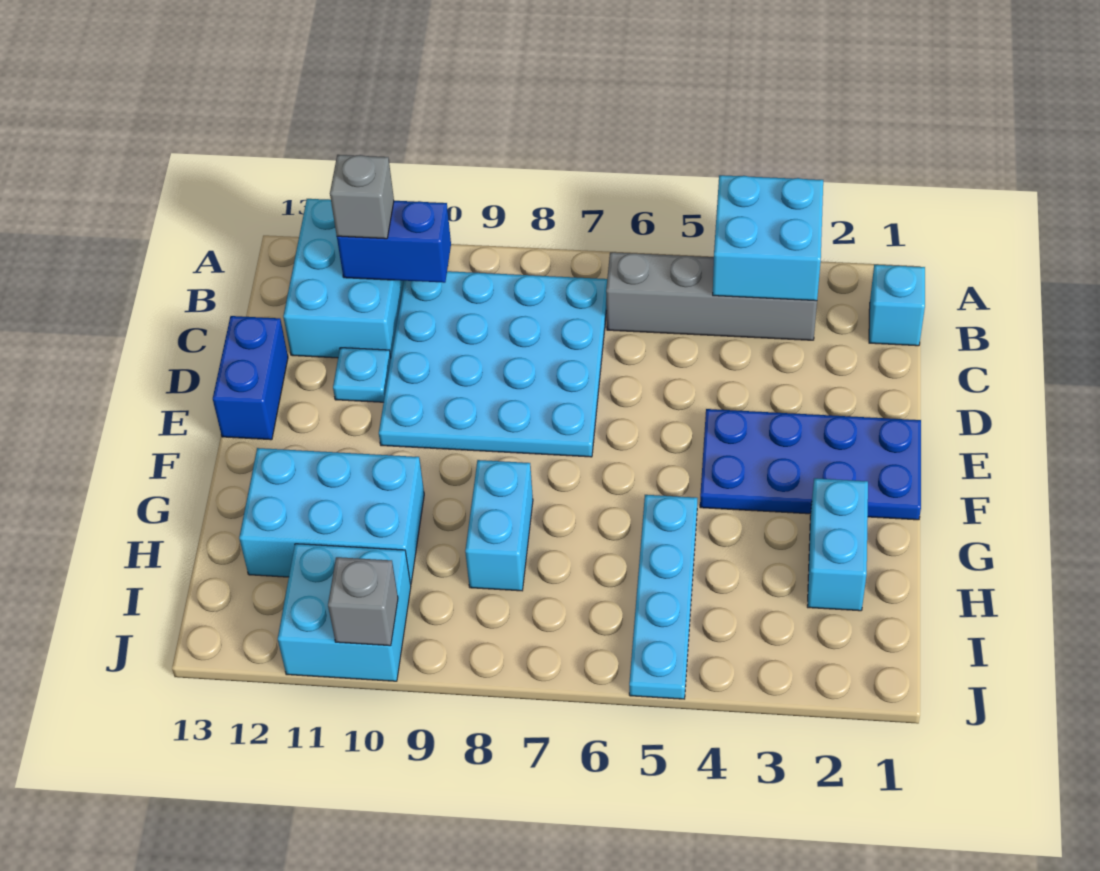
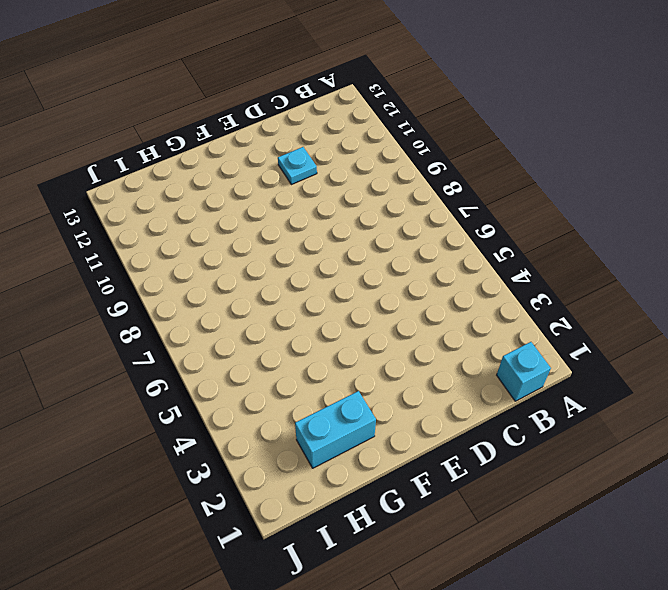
none -> cyan brick A11:C12 level 1
none -> grey brick B3:B6 level 1
none -> cyan plate B7:E10 level 1

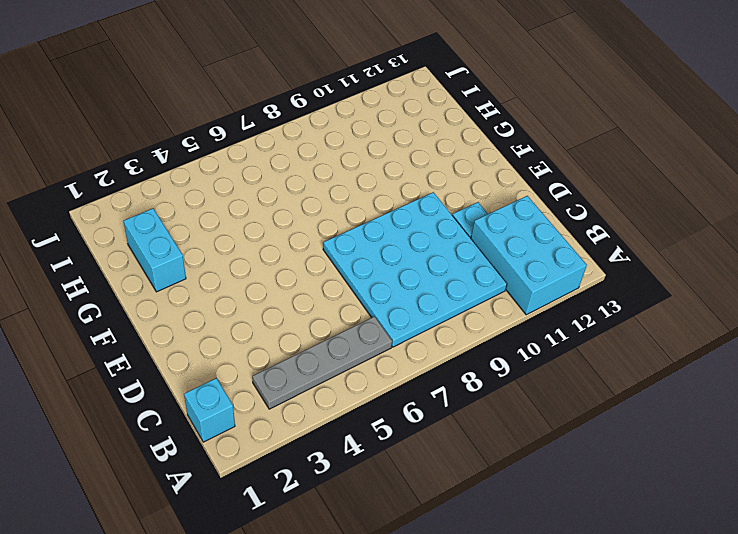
grey plate B3:B6 level 1 -> grey brick B3:B6 level 1
none -> blue brick D13:E13 level 1
none -> blue plate E1:F4 level 1
none -> cyan plate G5:J5 level 1

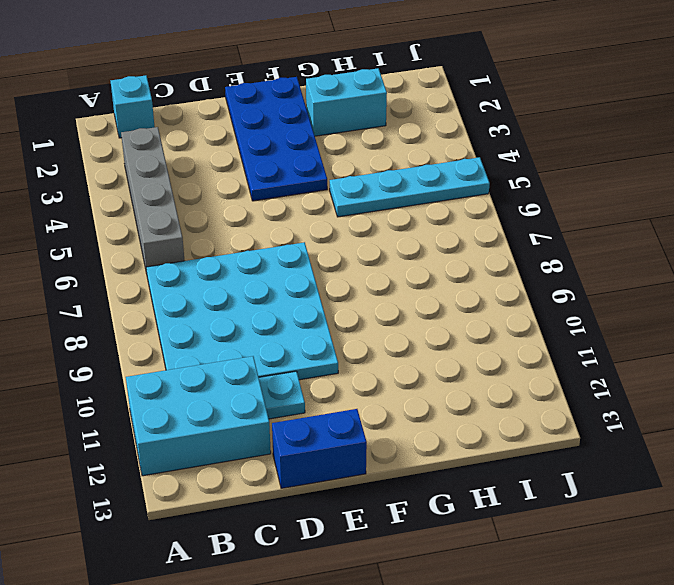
none -> cyan brick G8:H8 level 1
none -> cyan brick G10:H12 level 1
none -> cyan brick I10:J11 level 1

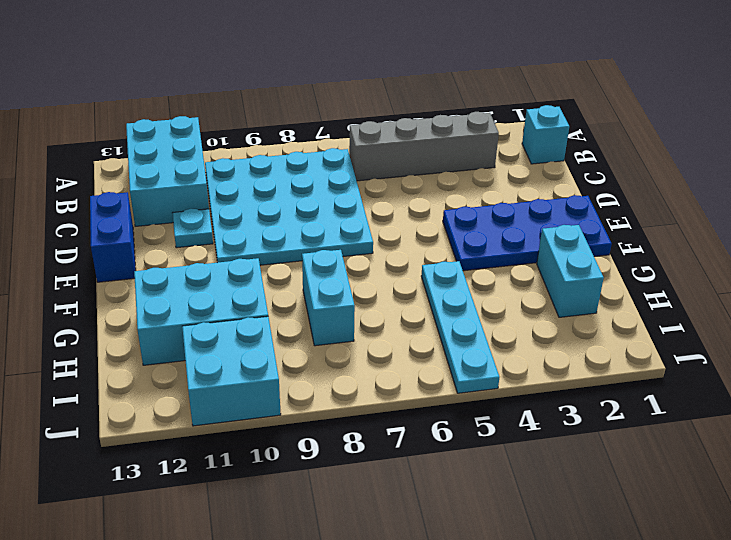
none -> cyan brick A3:B4 level 2
none -> blue brick B10:B11 level 2
none -> grey brick J10 level 2

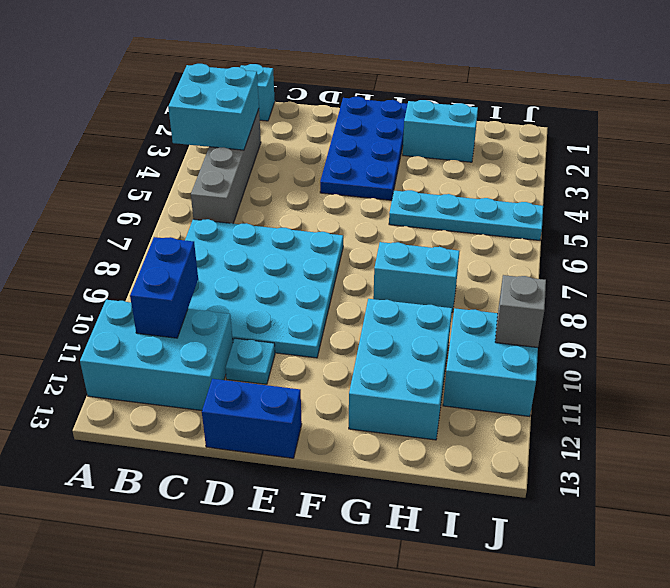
none -> grey brick B11 level 3

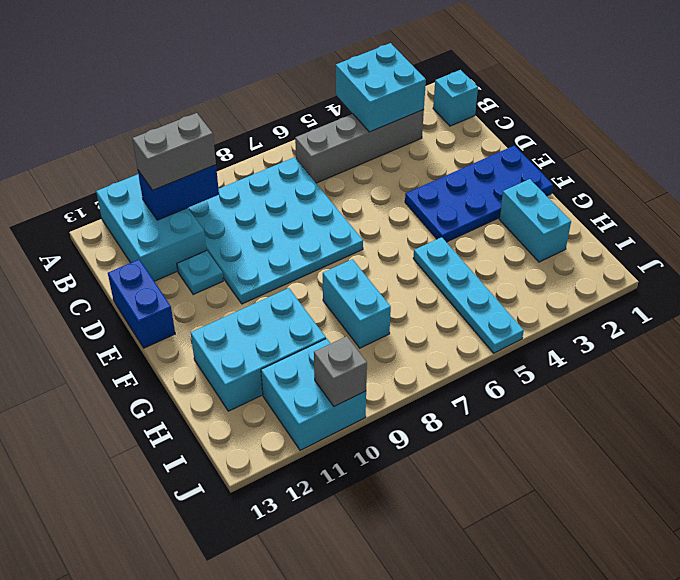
grey brick B10:B11 level 3 -> grey brick B11 level 3

